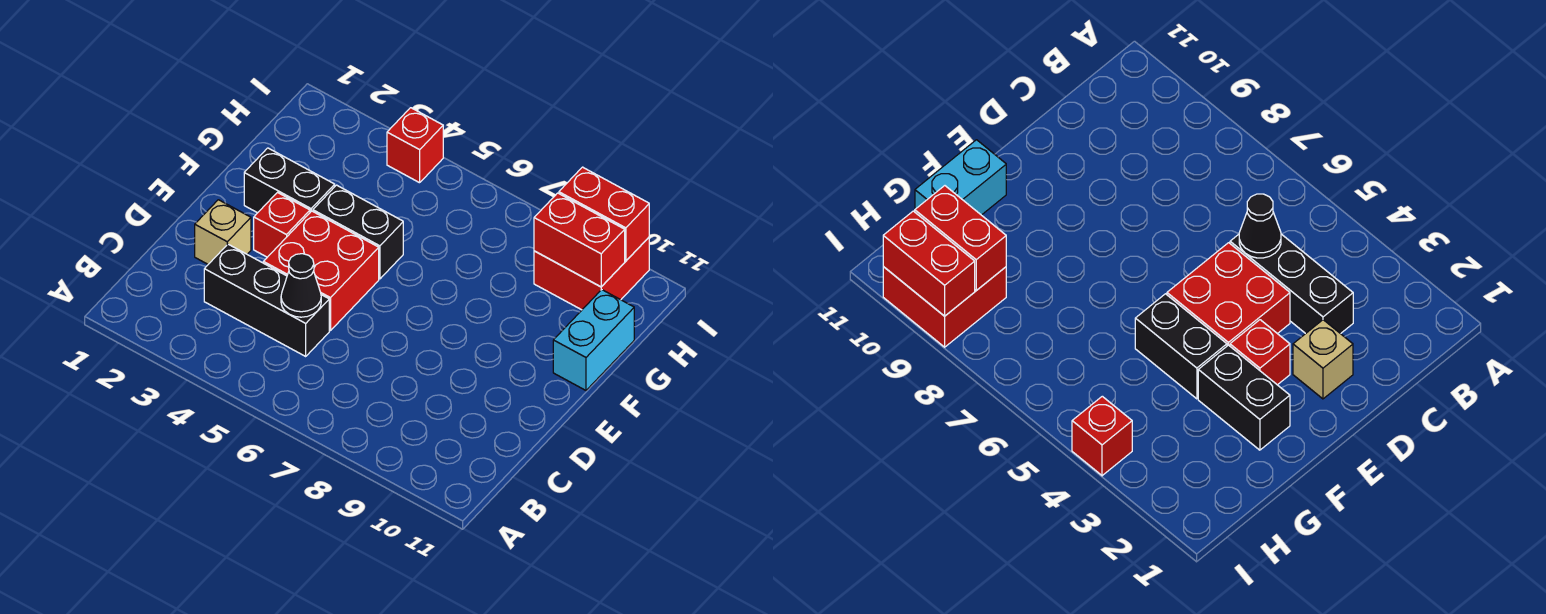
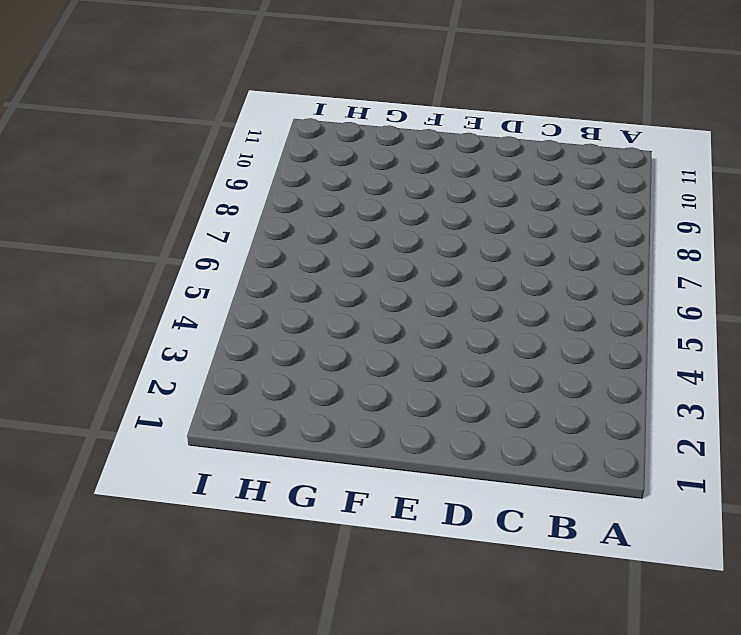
none -> black brick C3:C5 level 1
none -> tan brick D2 level 1
none -> red brick D4:E5 level 1

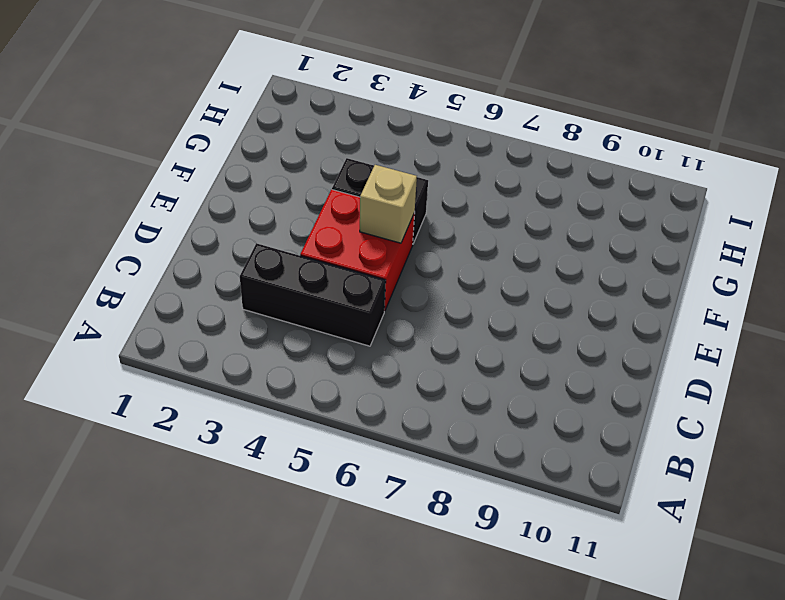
tan brick E5 level 2 -> tan brick D2 level 1
none -> red brick E3 level 1
none -> black brick F2:F3 level 1
none -> cyan brick F11:G11 level 1

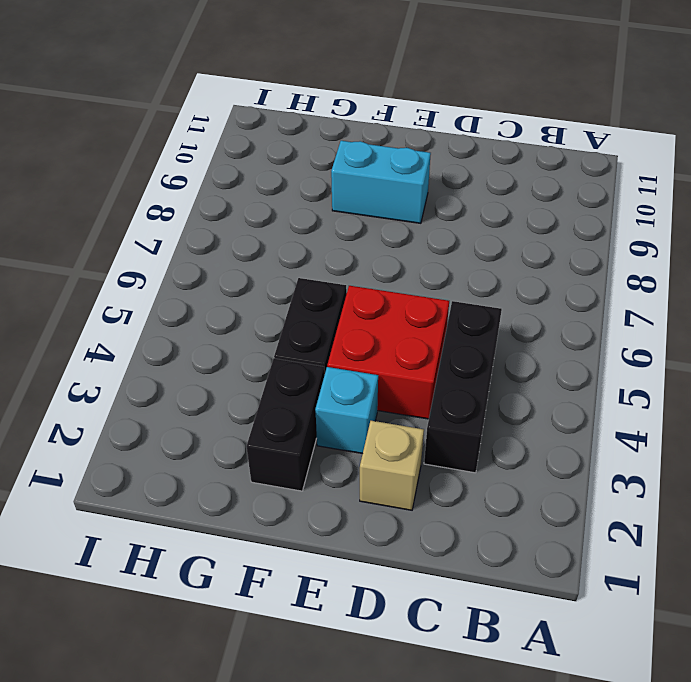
cyan brick E3 level 1 -> red brick E3 level 1
cyan brick E9:F9 level 1 -> cyan brick F11:G11 level 1
none -> red brick H9:I10 level 1
none -> red brick I4 level 1
none -> black cone C5 level 2

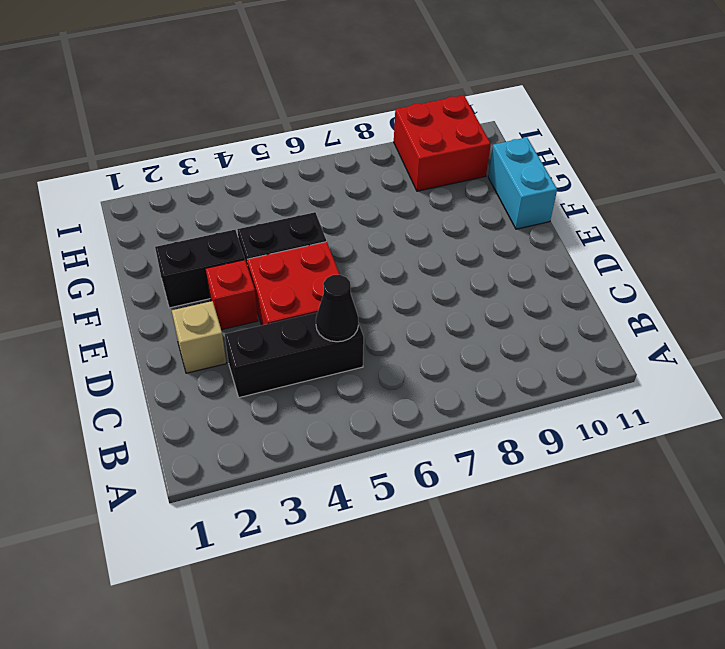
none -> red brick I4 level 1
none -> red brick H9:H10 level 2
none -> red brick I9:I10 level 2

